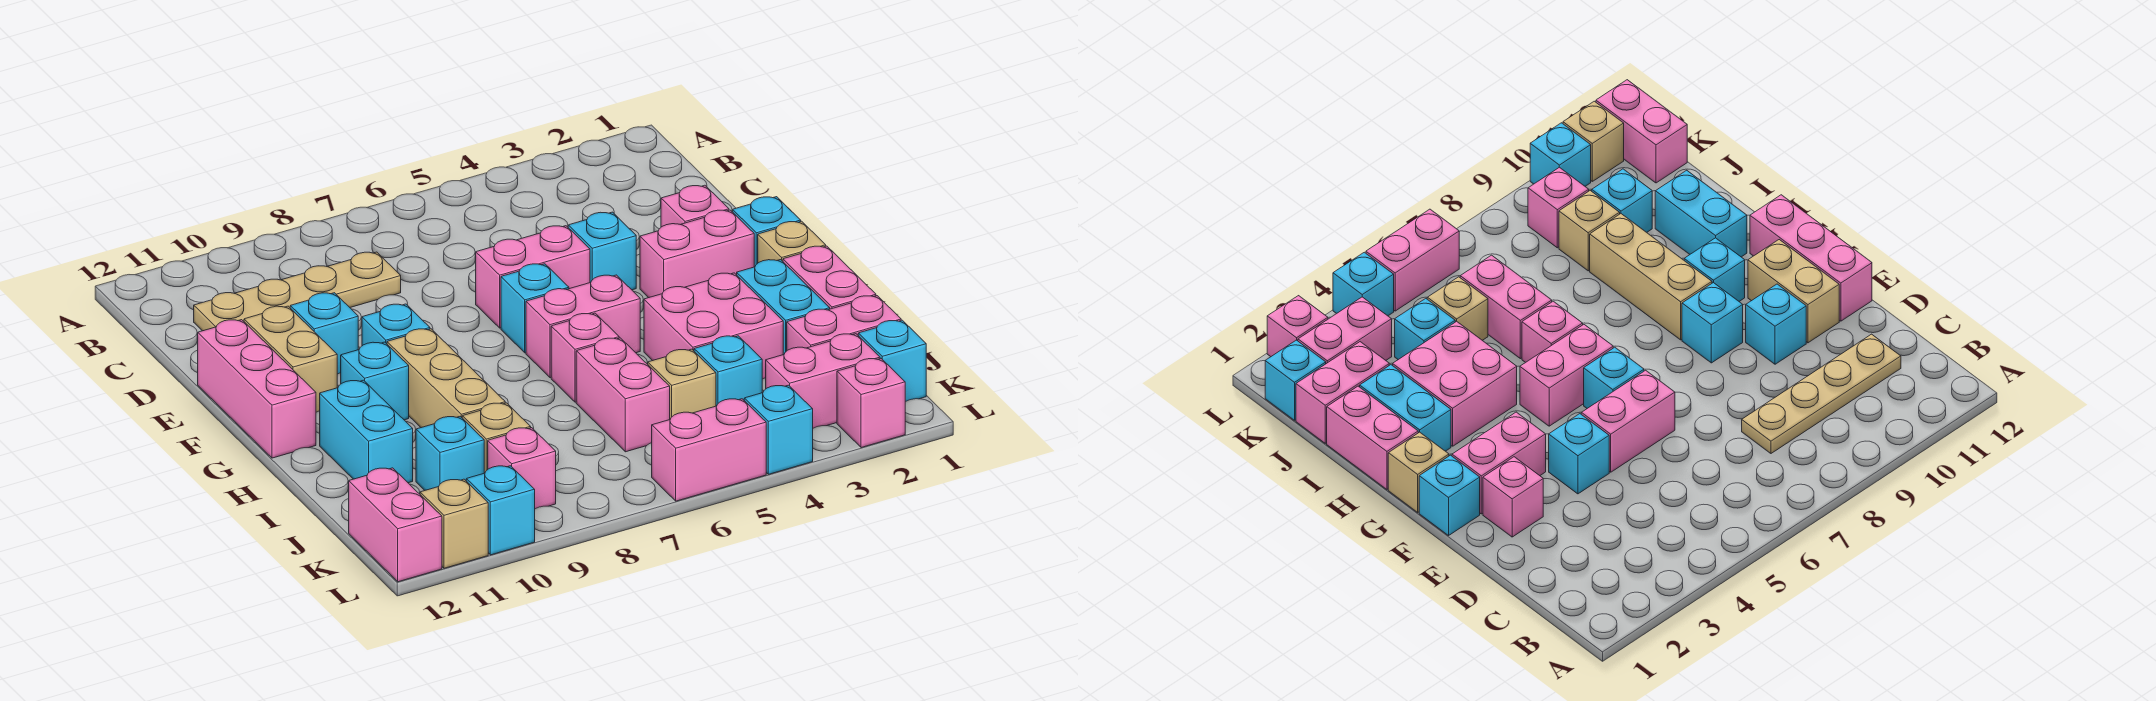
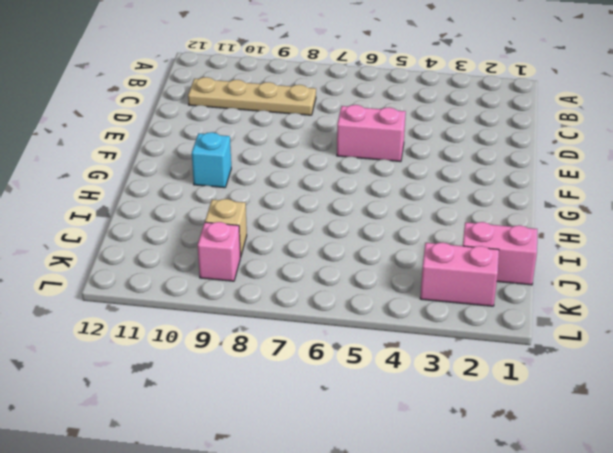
none -> pink brick E2 level 1
none -> cyan brick E4 level 1
none -> cyan brick E10 level 1
none -> tan brick E11:F11 level 1

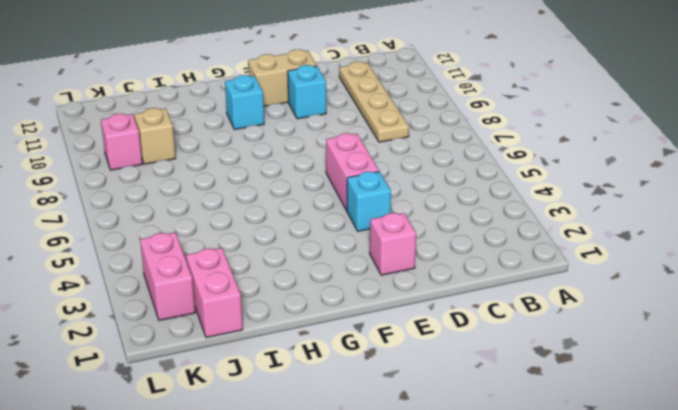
none -> pink brick E12:G12 level 1
none -> cyan brick F1 level 1
none -> pink brick F2:F3 level 1
none -> cyan brick F6 level 1

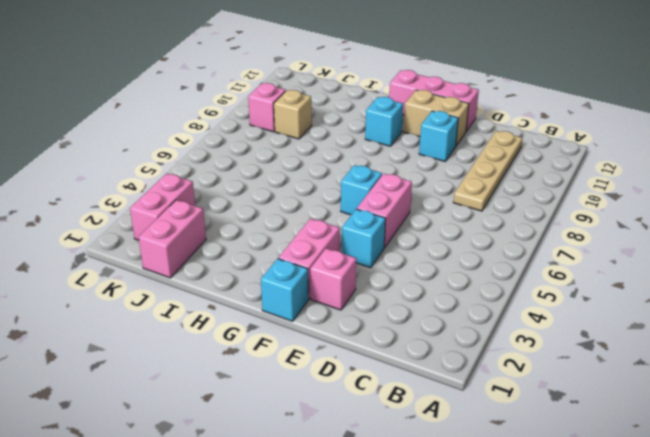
none -> cyan brick F9 level 1
none -> tan brick G1 level 1
none -> pink brick G5:G6 level 1
none -> tan brick G9:I9 level 1

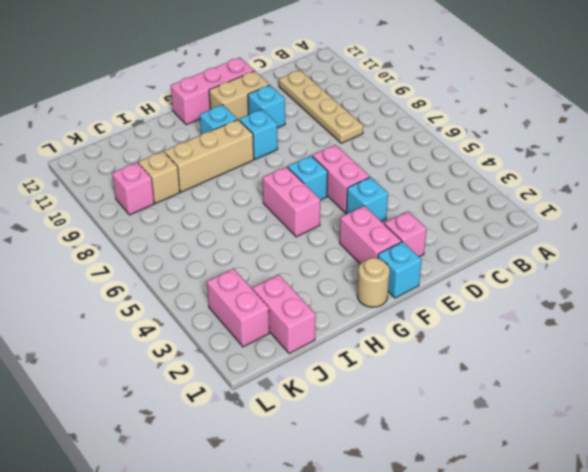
tan round brick G1 level 1 -> tan brick G1 level 1
none -> pink brick H1:I1 level 1
none -> cyan brick H2:I2 level 1
none -> pink brick H3:I4 level 1
none -> pink brick H6 level 1

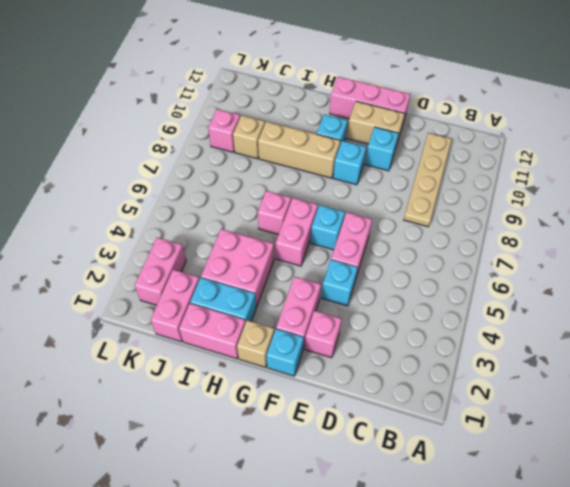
none -> cyan brick H11:I11 level 1
none -> pink brick I6:J6 level 1
none -> cyan brick J4 level 1
none -> tan brick J5 level 1

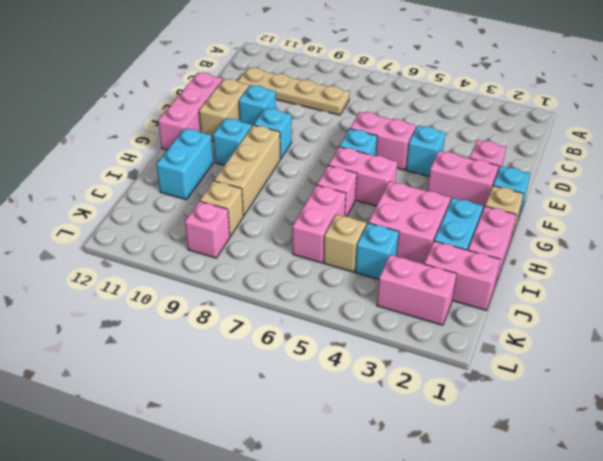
none -> cyan brick J10 level 1
none -> cyan brick K1 level 1
none -> pink brick K12:L12 level 1
none -> pink brick L2 level 1

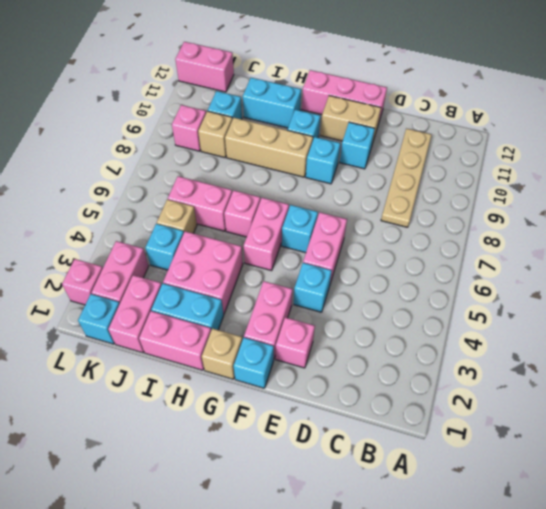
none -> cyan brick L4 level 1
none -> pink brick L5:L6 level 1
none -> cyan brick L10 level 1
none -> tan brick L11 level 1

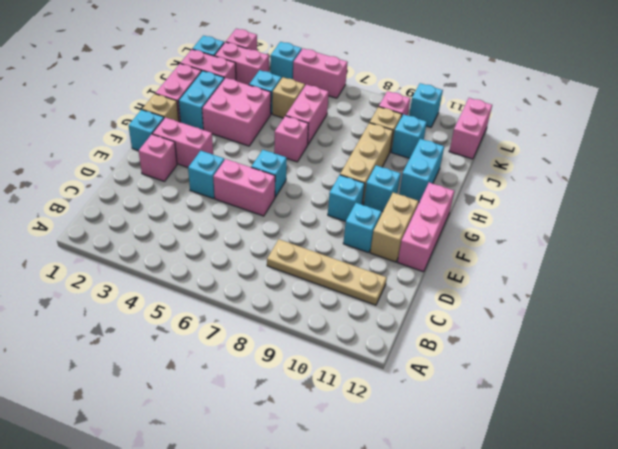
none -> pink brick G5:G6 level 1
none -> tan brick L11 level 1

